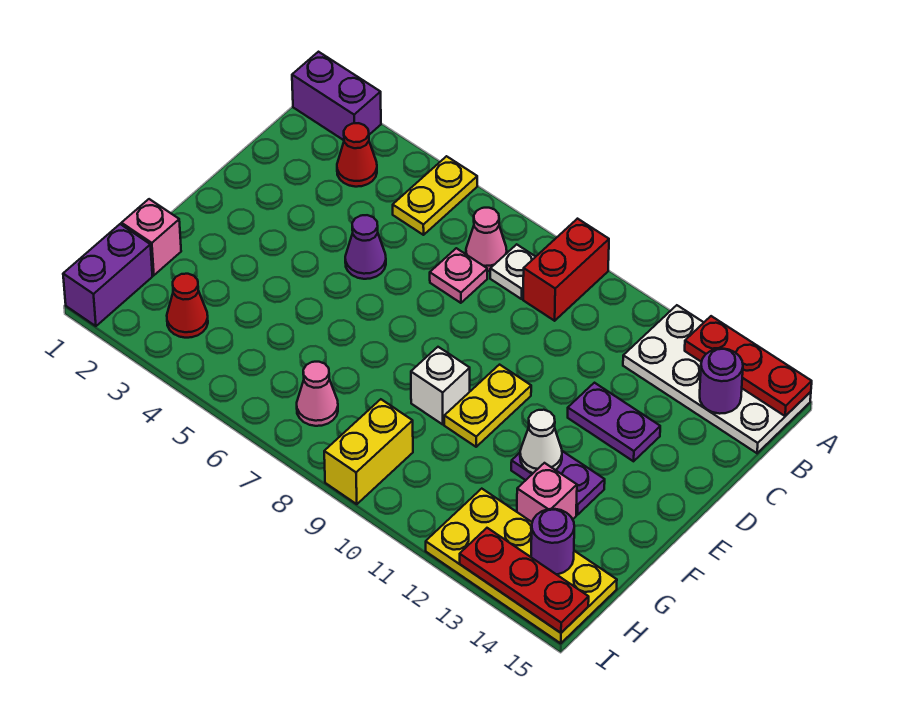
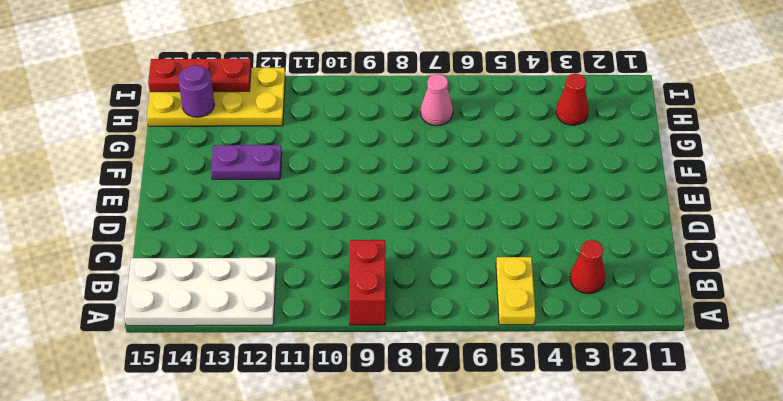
none -> purple brick A1:A2 level 1
none -> pink cone B7 level 1
none -> white plate B8 level 1

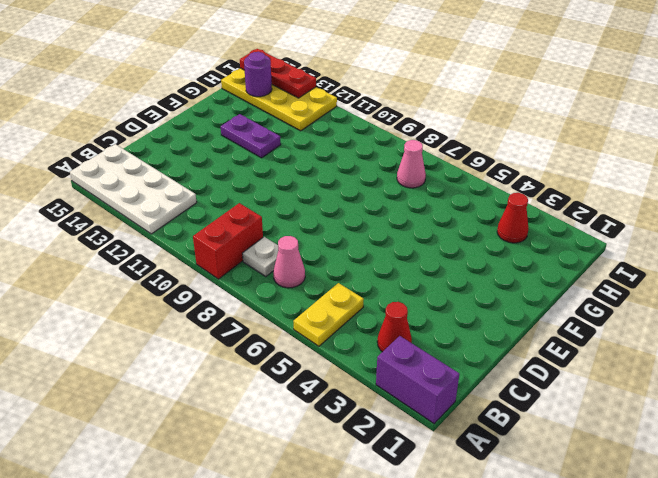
none -> pink plate C7 level 1
none -> purple cone D5 level 1
none -> purple plate D12:D13 level 1

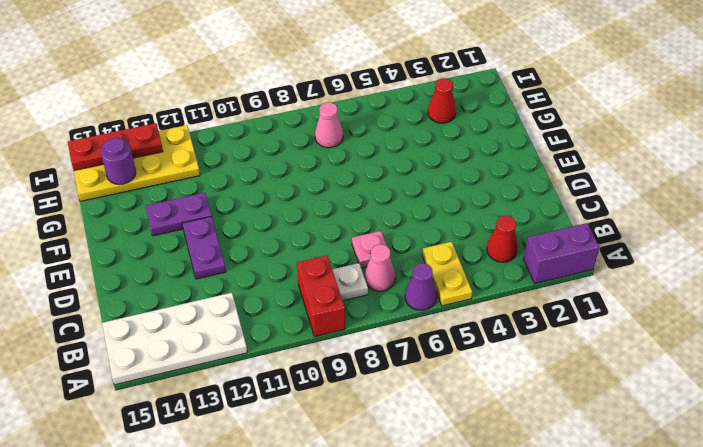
purple cone A6 level 1 -> purple cone D5 level 1
purple plate D12:E12 level 1 -> purple plate D12:D13 level 1
none -> yellow plate E10:F10 level 1
none -> white brick F9 level 1
none -> pink brick G1 level 1

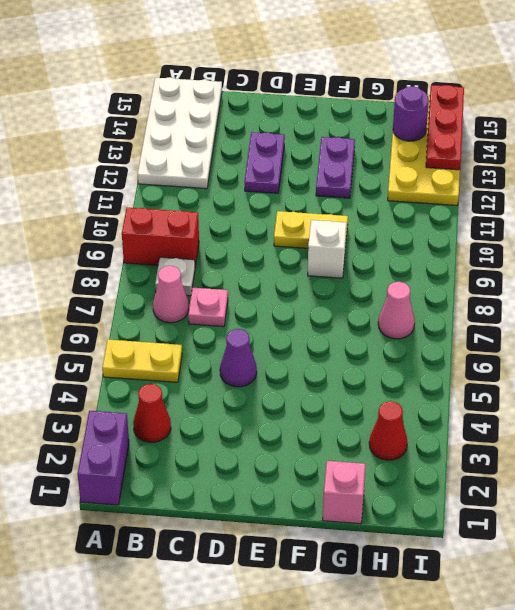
none -> pink brick G13 level 1
none -> purple brick H1:I1 level 1
none -> yellow brick H9:I9 level 1

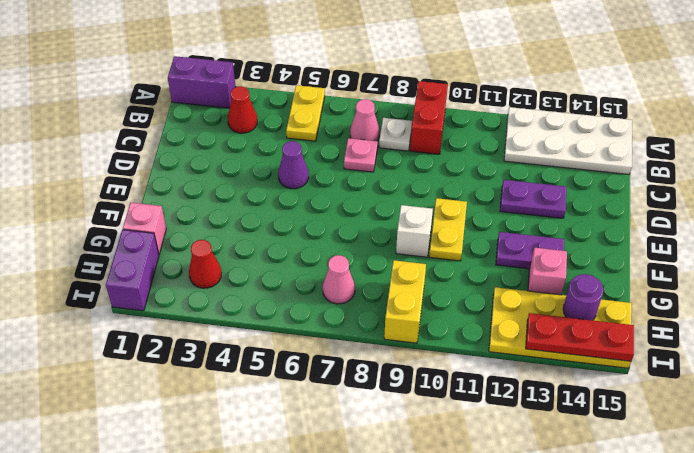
none -> red plate A13:A15 level 2
none -> purple round brick B14 level 2
none -> white cone F12 level 2

